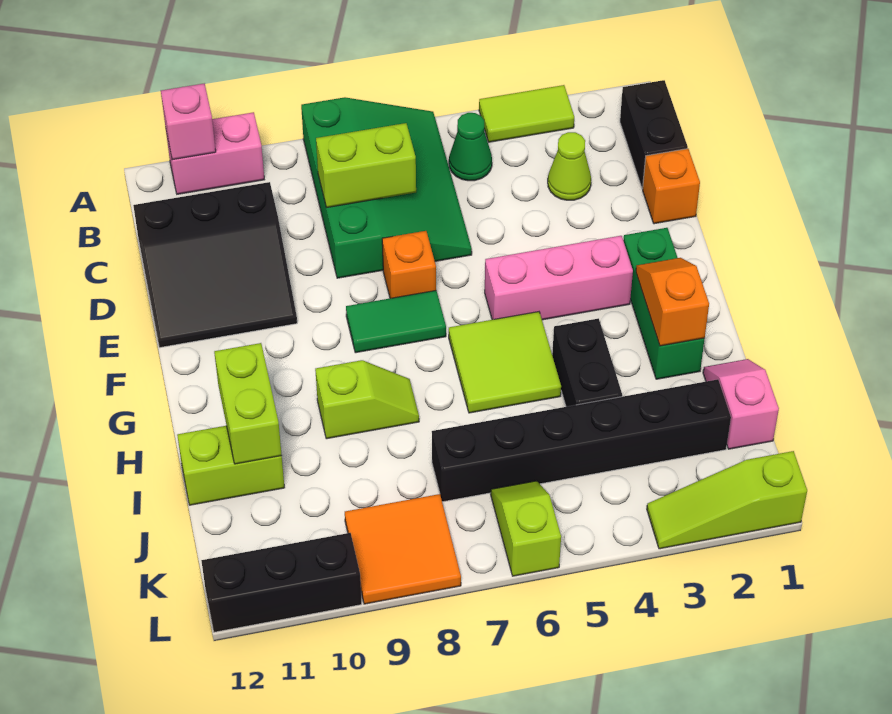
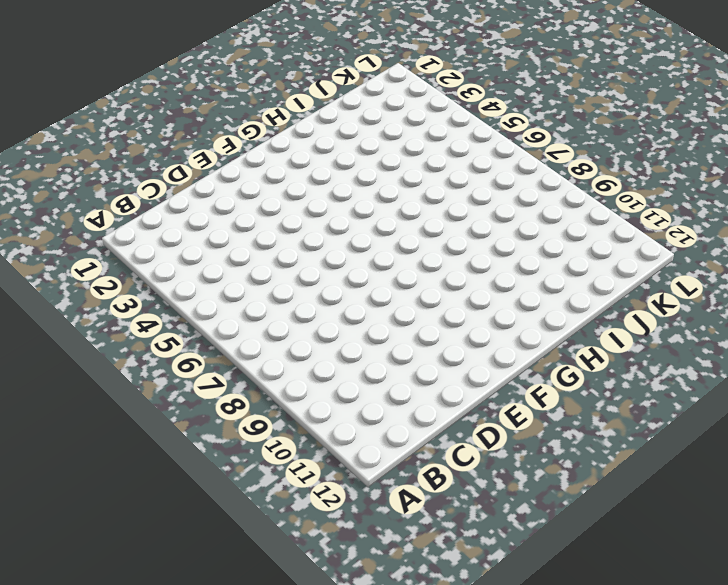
none -> lime tile A3:A4 level 1
none -> green slope A6:D8 level 1 top 8
none -> pink brick A10:A11 level 1

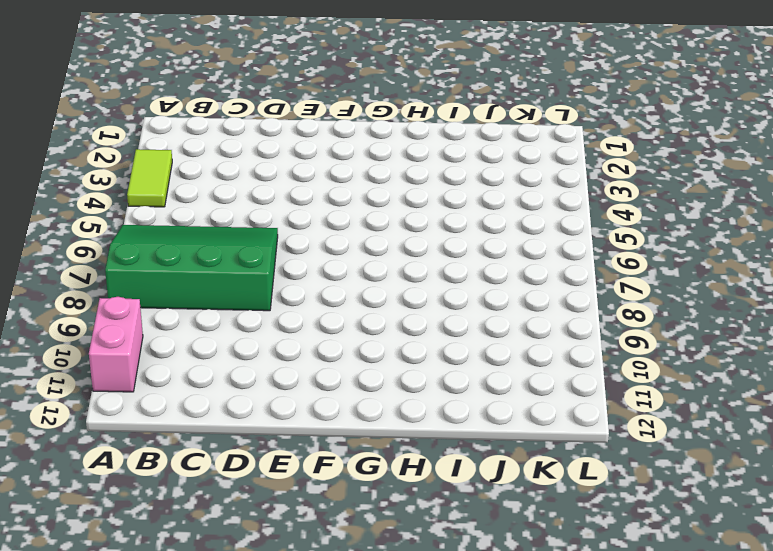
none -> black brick B1:C1 level 1
none -> green cone B5 level 1
none -> lime cone C3 level 1

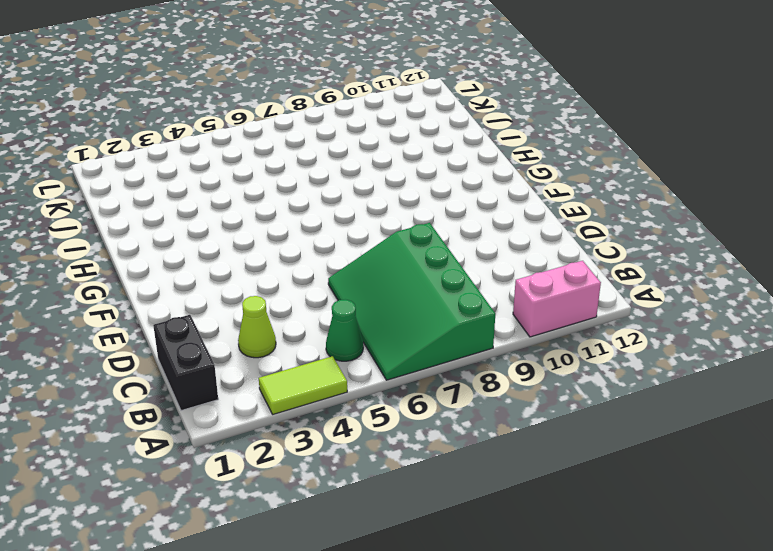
none -> black slope C10:E12 level 1 top C
none -> orange brick D1 level 1
none -> orange brick E7 level 1

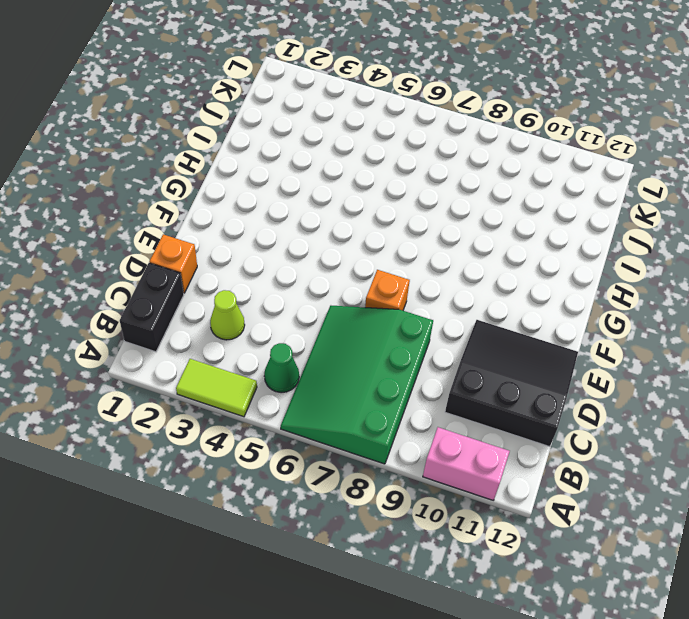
none -> green brick F2:H2 level 1
none -> pink brick F3:F5 level 1
none -> green tile F7:F8 level 1

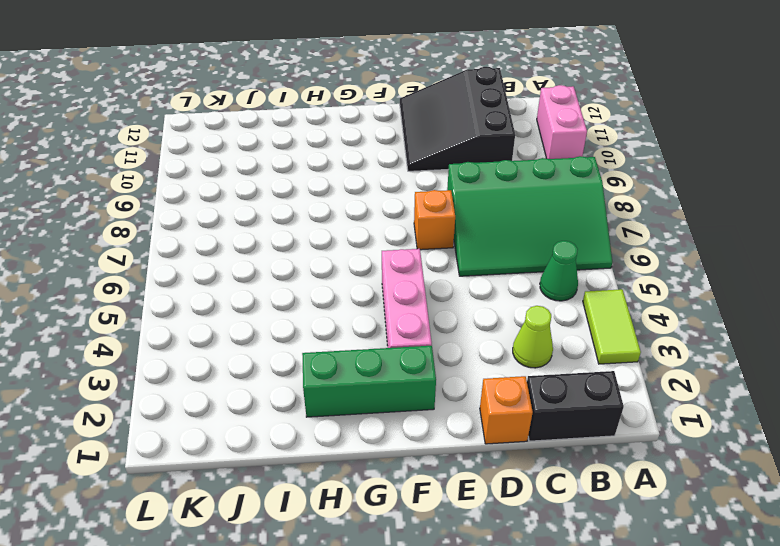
none -> green tile F7:F8 level 1
none -> lime tile G5:H6 level 1
none -> black brick H4:I4 level 1

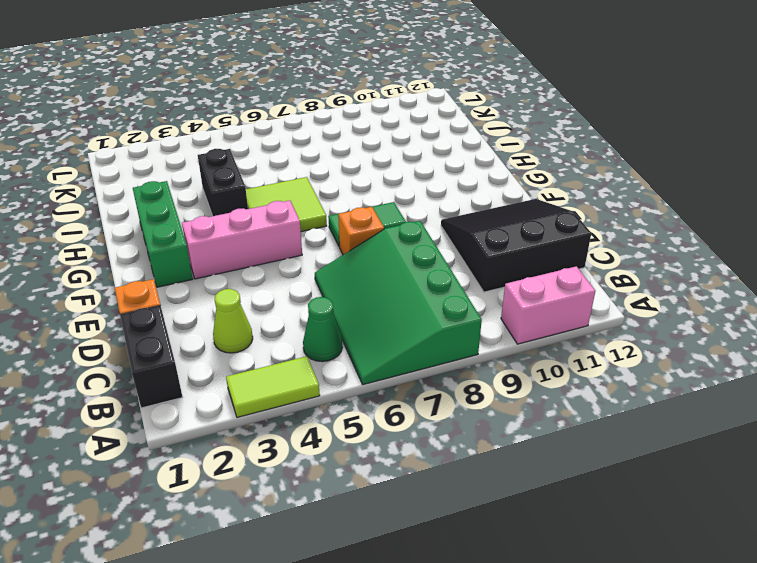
none -> lime slope H8:H9 level 1 top 9
none -> pink slope I1:J1 level 1 top J
none -> lime brick I11:I12 level 1

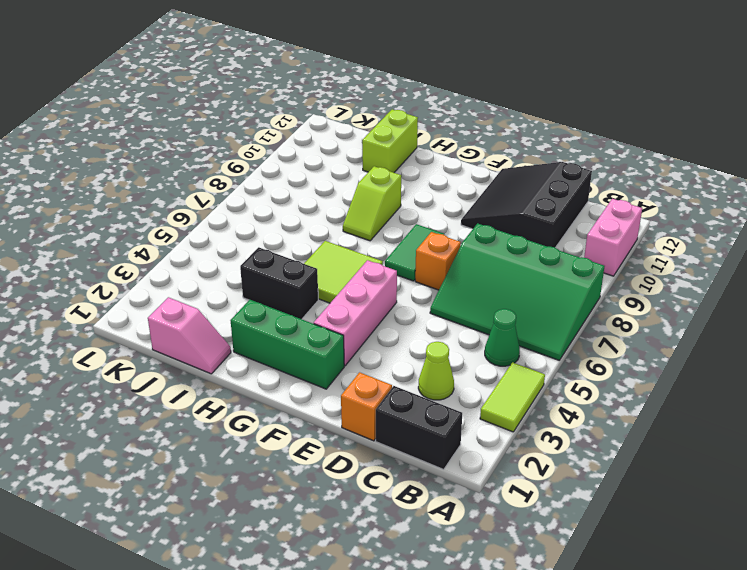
none -> black brick J2:J7 level 1
none -> lime slope K6:L6 level 1 top L
none -> orange tile K8:L9 level 1

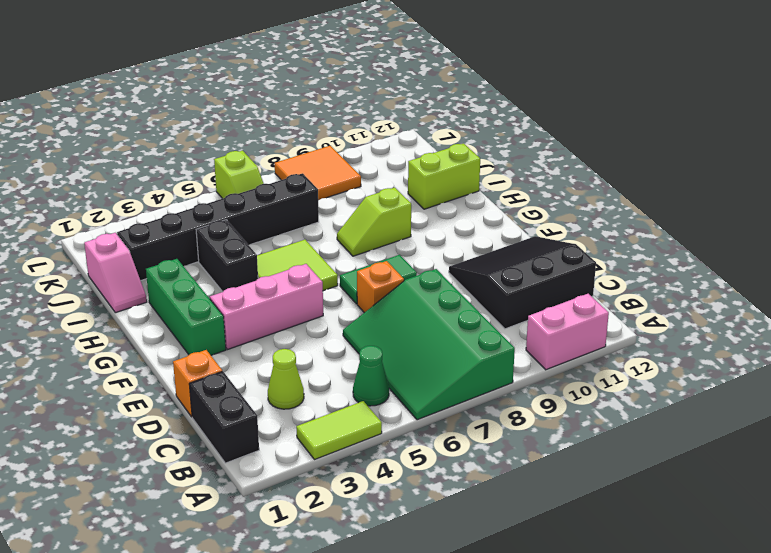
none -> lime slope L1:L3 level 1 top 1
none -> black brick L10:L12 level 1
none -> pink brick A11 level 2

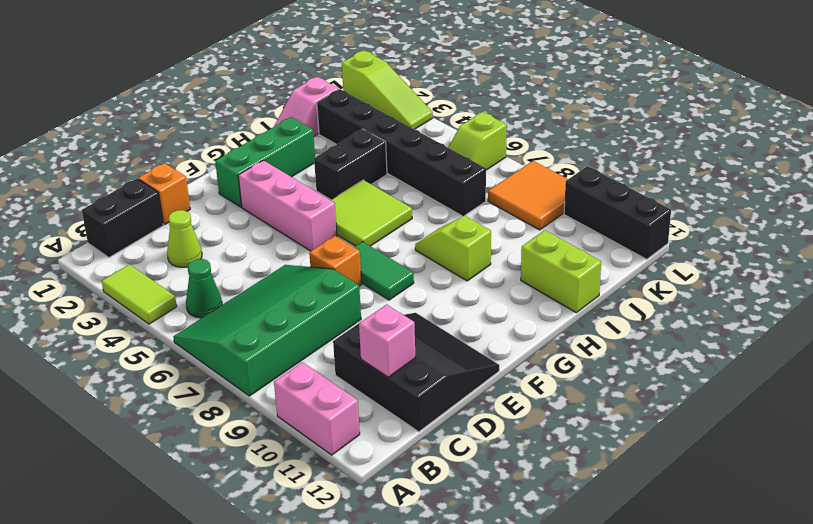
pink brick C11 level 2 -> pink brick A11 level 2
none -> lime brick C7:C8 level 2
none -> orange slope G2:H2 level 2 top H
none -> lime brick H11:I11 level 2

